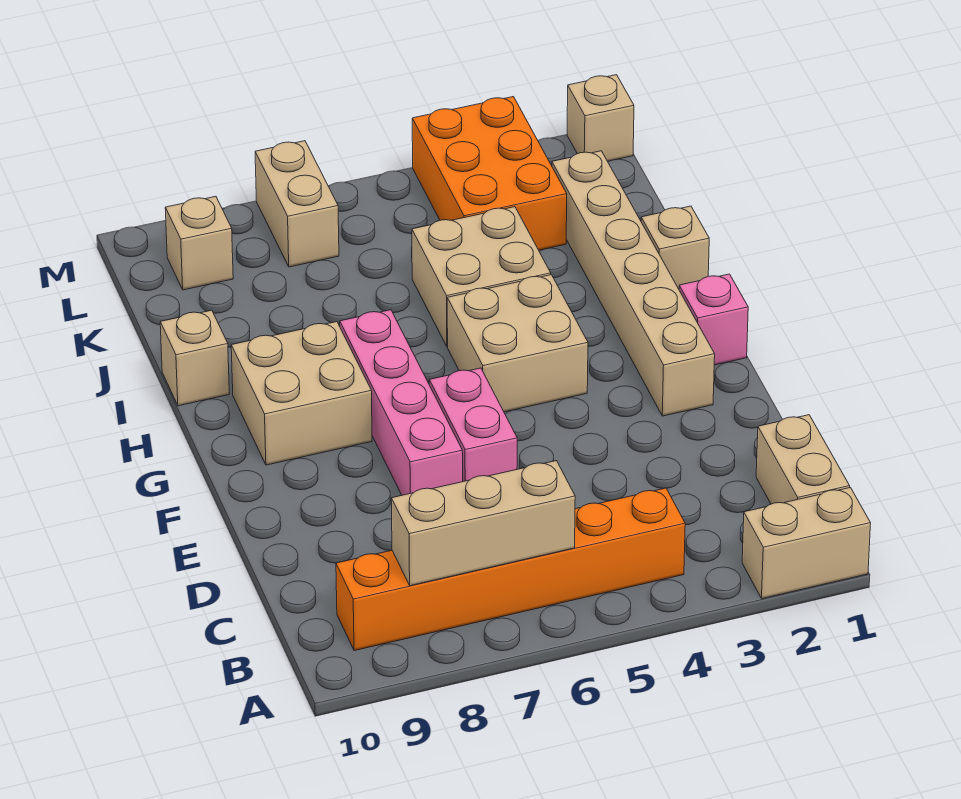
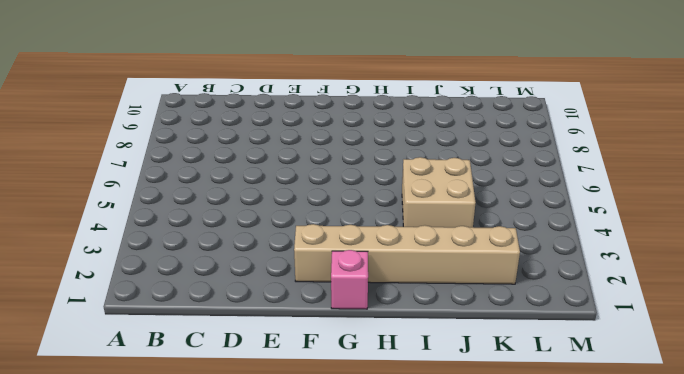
none -> tan brick A1:A2 level 1
none -> tan brick B1:C1 level 1
none -> orange brick B4:B9 level 1

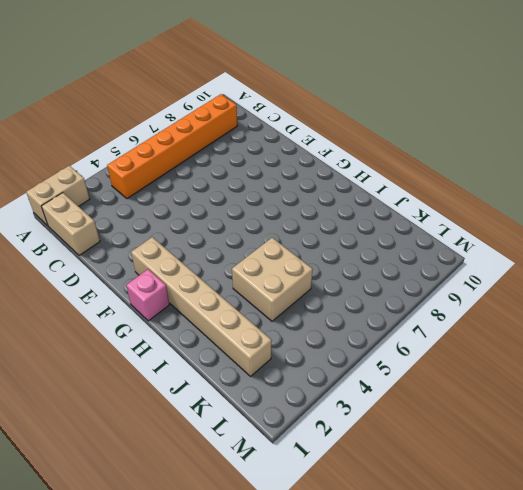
none -> pink brick E6:F6 level 1
none -> pink brick E7:H7 level 1
none -> tan brick G4:H5 level 1

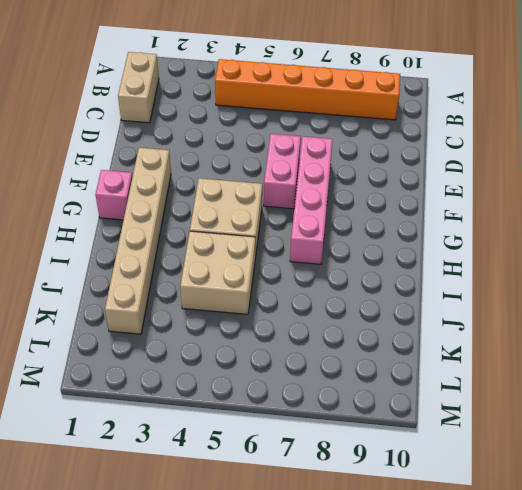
none -> tan brick A1:A2 level 1
none -> tan brick G8:H9 level 1
none -> tan brick I1 level 1

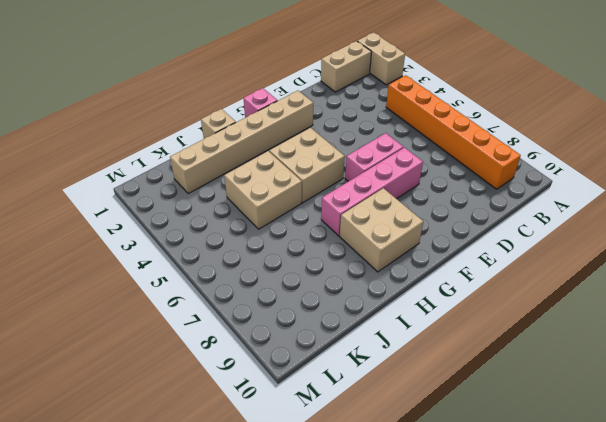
none -> tan brick I10 level 1
none -> orange brick K3:M4 level 1
none -> tan brick L7:M7 level 1

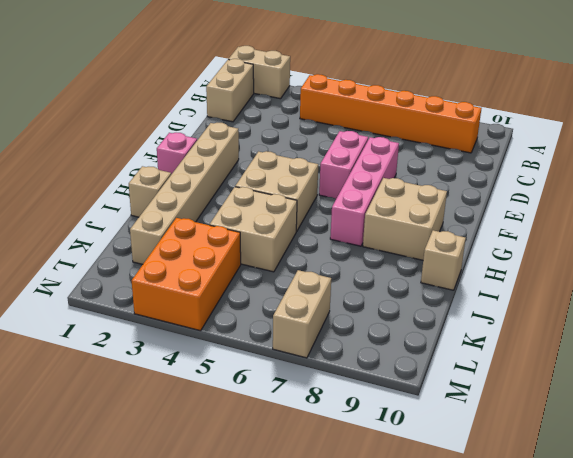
none -> tan brick L9 level 1
none -> tan brick M1 level 1
none -> tan brick B6:B8 level 2

